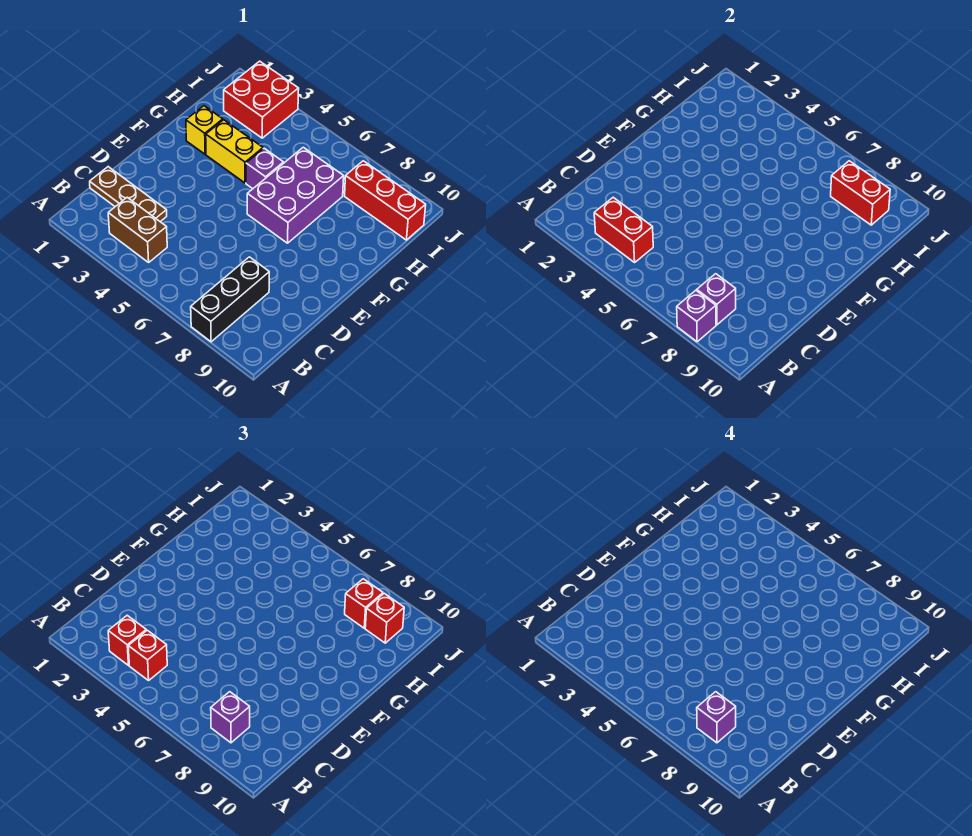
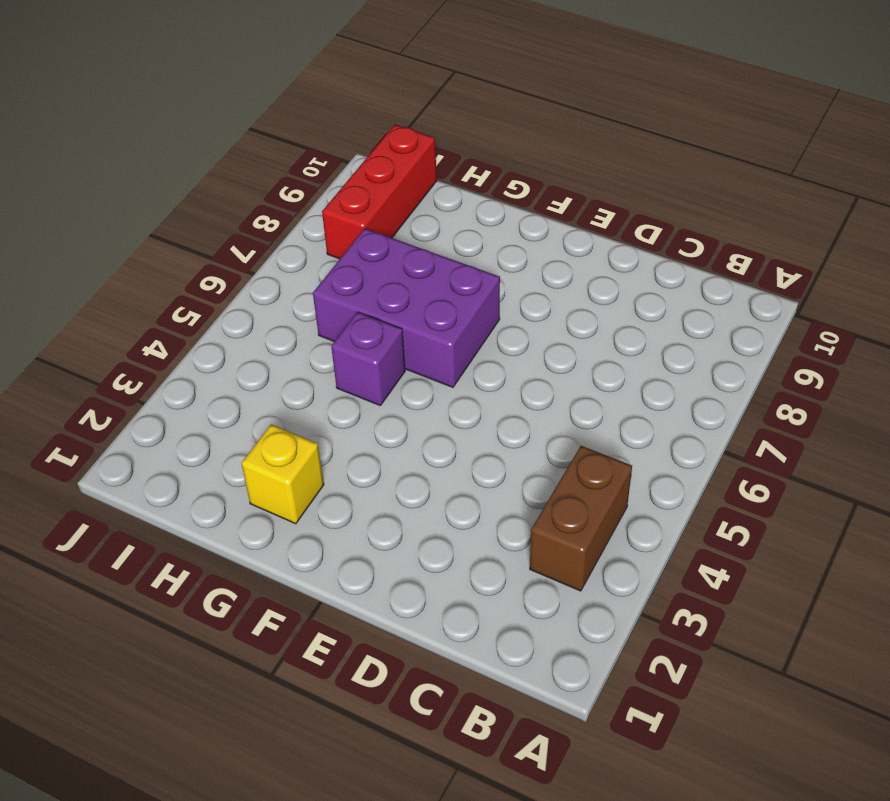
none -> black brick A8:C8 level 1
none -> brown plate C1:C3 level 1
none -> yellow brick G3:G4 level 1

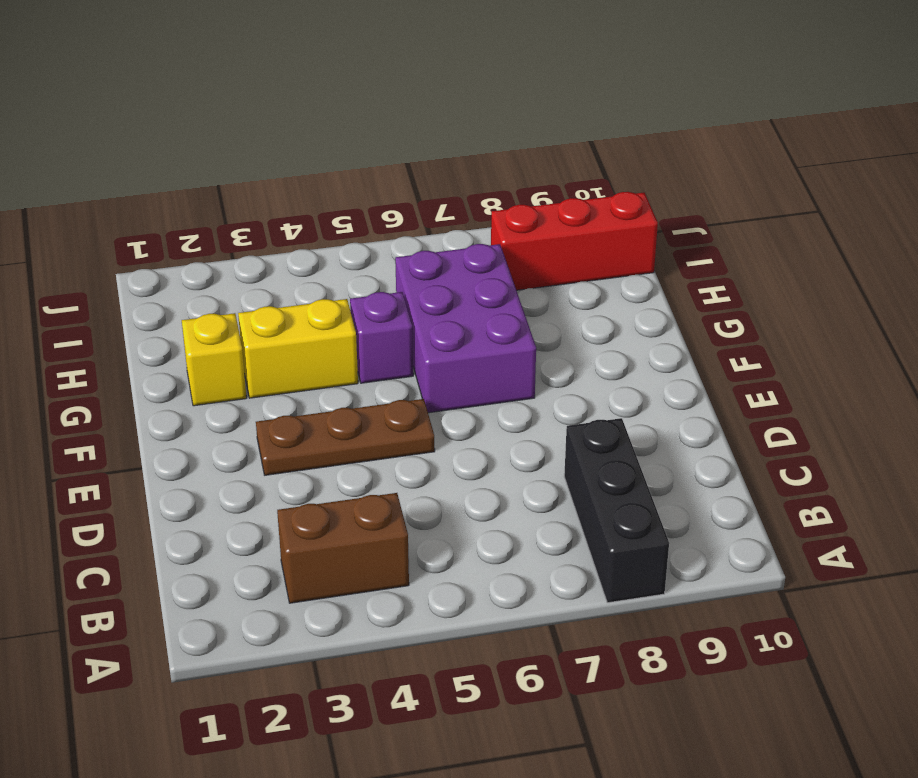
brown plate E3:E5 level 1 -> brown plate C1:C3 level 1
none -> red brick I2:J3 level 1
none -> purple brick A8 level 2
none -> red brick B3:B4 level 2

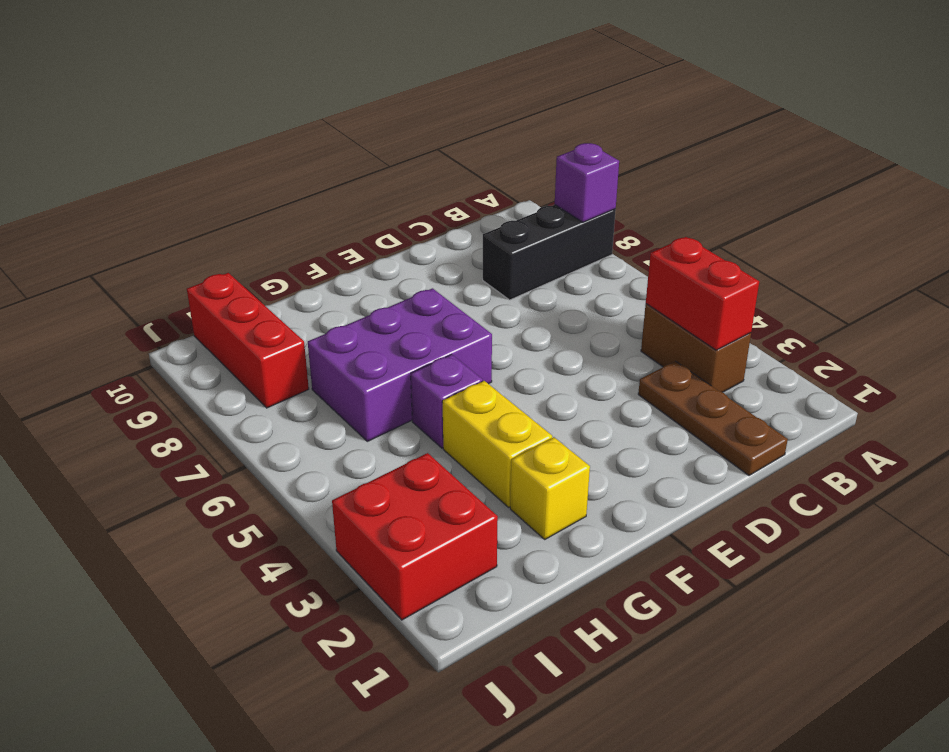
none -> purple brick B8 level 2
none -> red brick I8:I9 level 2
none -> red brick B3 level 3

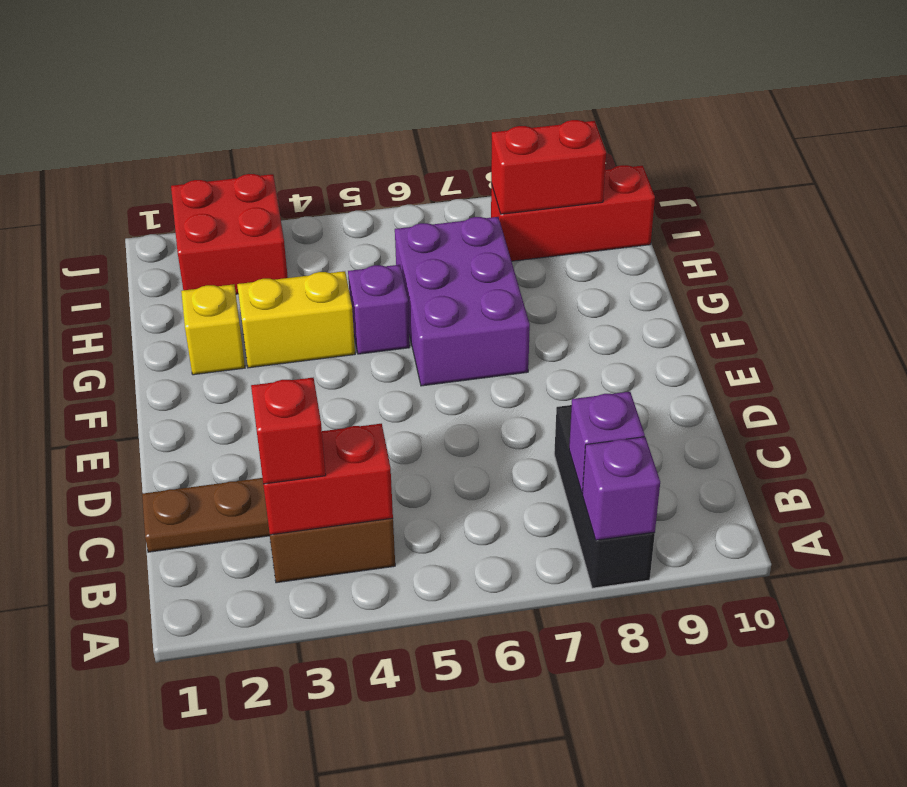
none -> red brick B4 level 3
none -> purple brick B8 level 3
none -> red brick I8 level 3

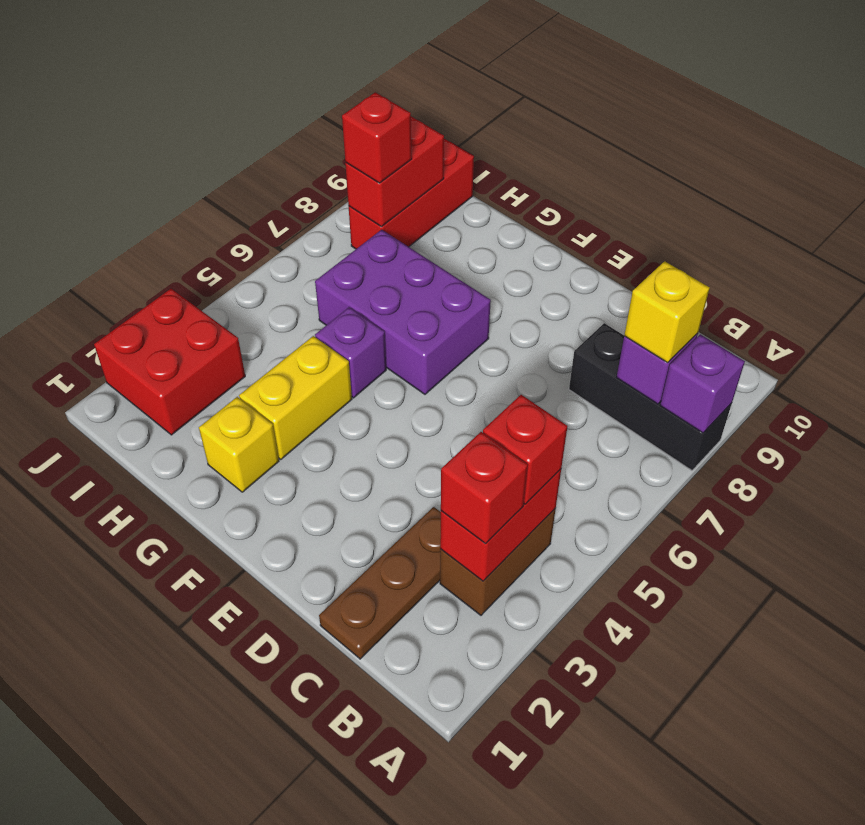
yellow brick B8 level 3 -> purple brick B8 level 3
none -> red brick I9 level 3
none -> purple brick B8 level 4

